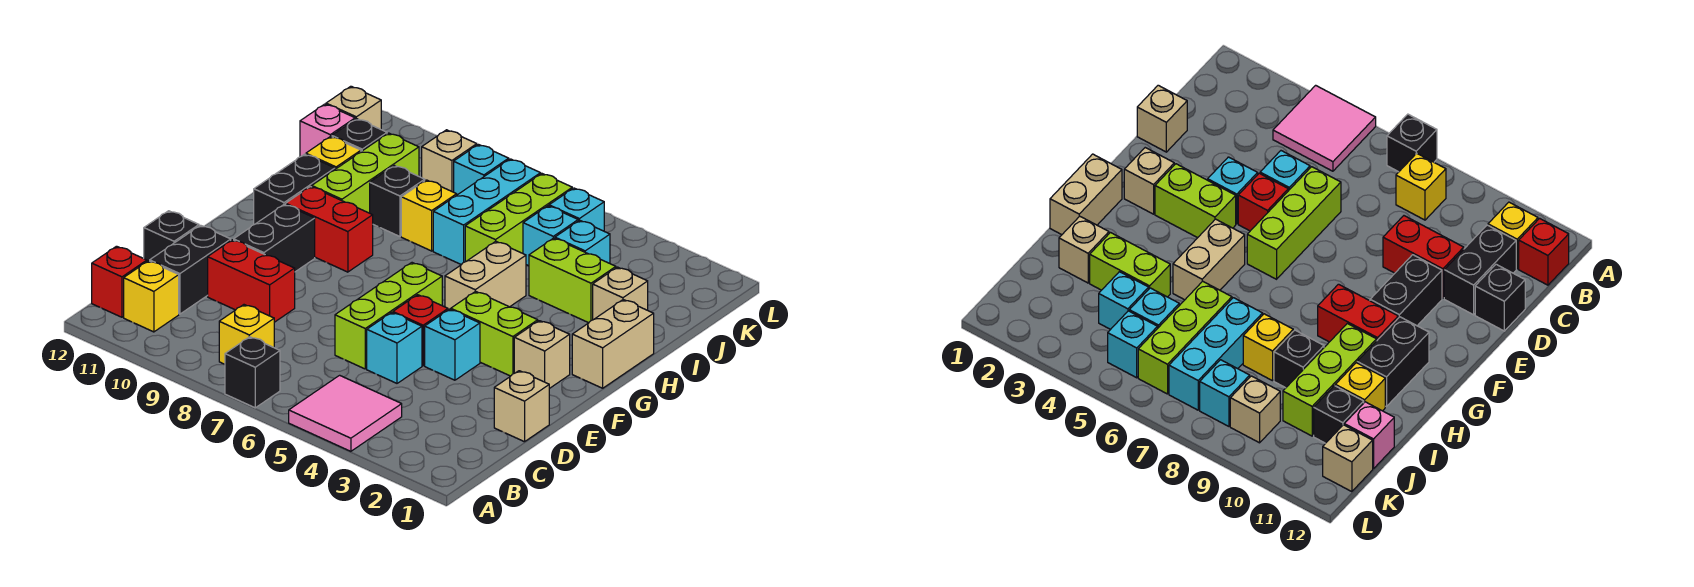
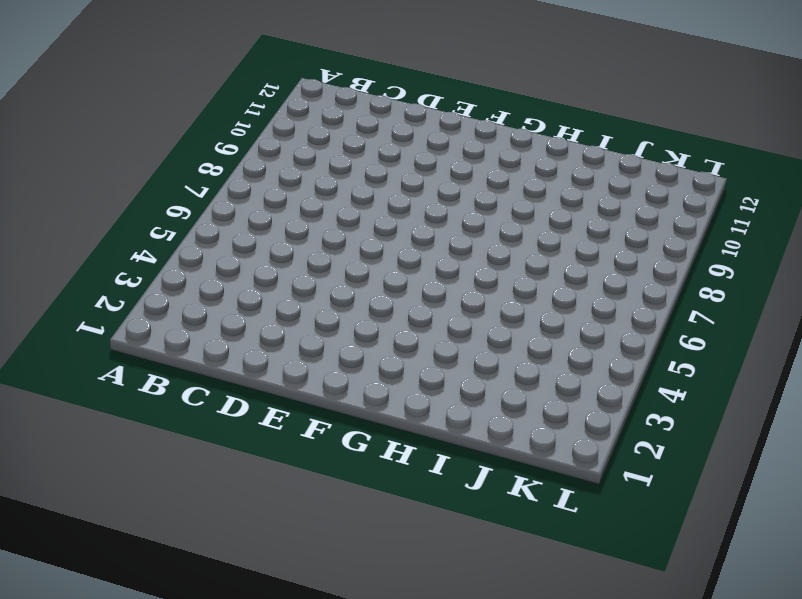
none -> pink tile A4:B5 level 1
none -> black brick A7 level 1
none -> yellow brick B8 level 1
none -> yellow brick B11 level 1

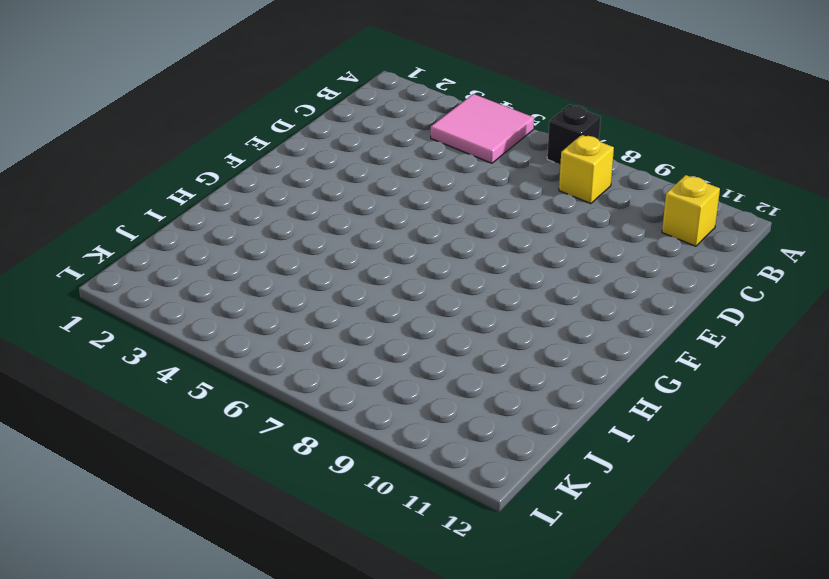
none -> red brick B12 level 1
none -> black brick C11:D11 level 1
none -> tan brick D1 level 1
none -> cyan brick D5 level 1

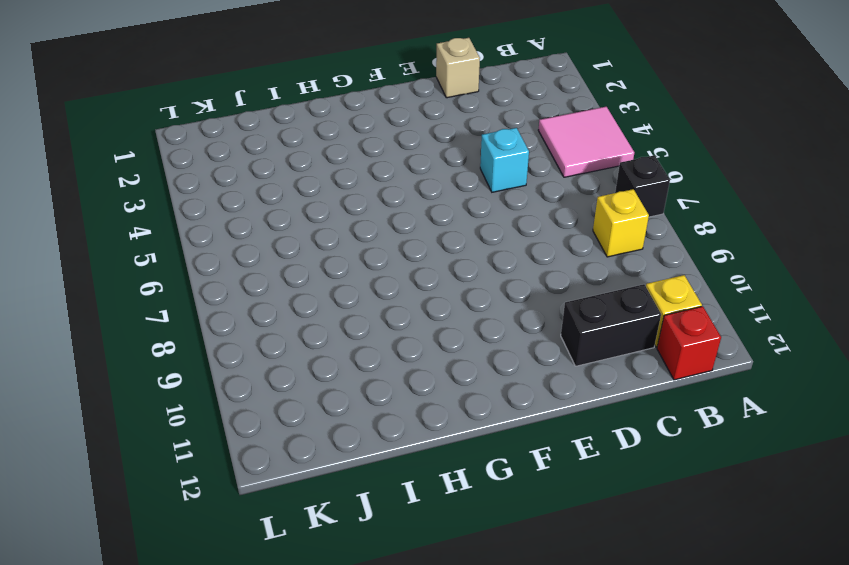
none -> lime brick D6:F6 level 1
none -> red brick D9:D10 level 1
none -> black brick D12 level 1
none -> cyan brick E4 level 1

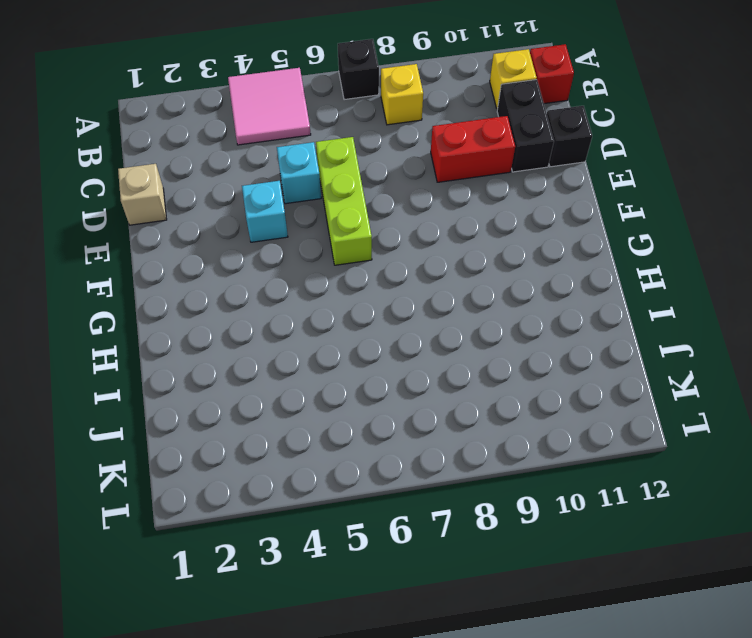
none -> red brick E5 level 1
none -> black brick E10:F10 level 1
none -> tan brick F2 level 1
none -> lime brick F3:F4 level 1

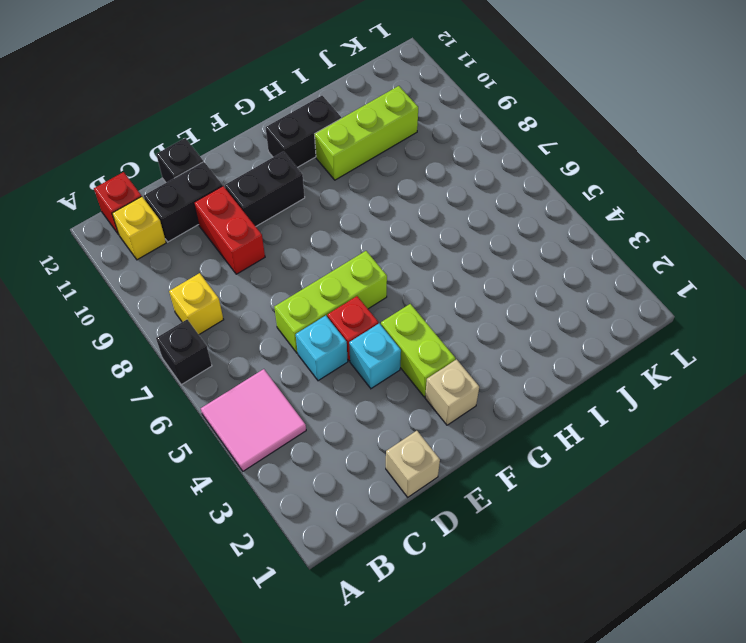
none -> tan brick G1:H1 level 1
none -> tan brick G5:H5 level 1
none -> red brick G9:G10 level 1
none -> tan brick I2 level 1

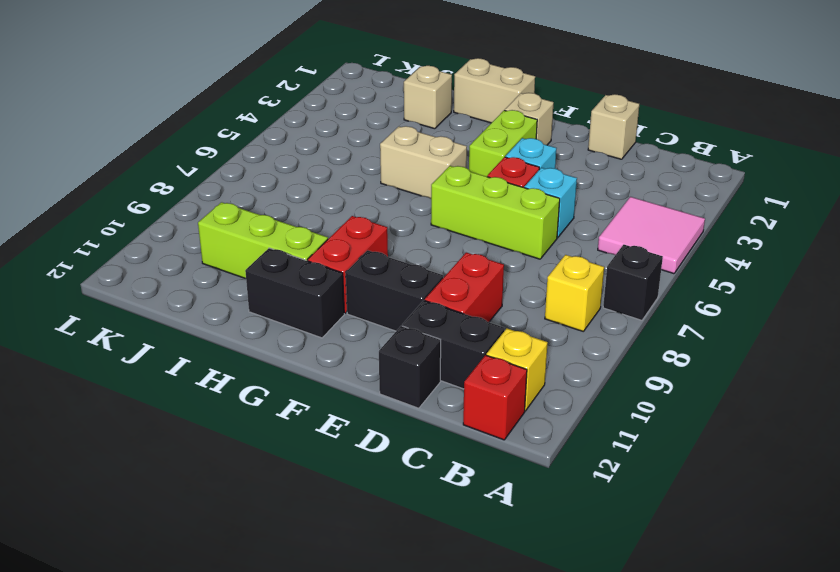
none -> lime brick I3:I4 level 1
none -> lime brick I6:K6 level 1
none -> cyan brick I7:K7 level 1
none -> yellow brick I8 level 1

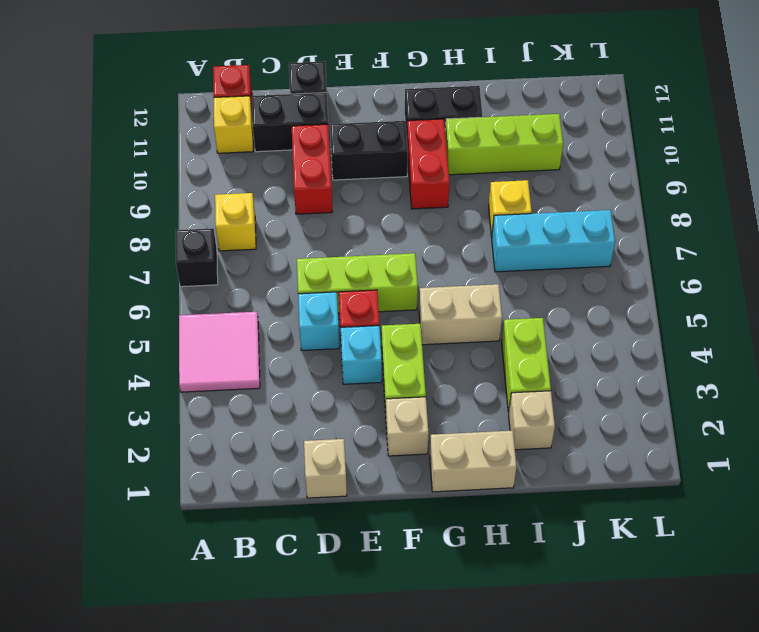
none -> lime brick I6:K6 level 1
none -> black brick I9 level 1
none -> yellow brick I11 level 1
none -> cyan brick J4 level 1

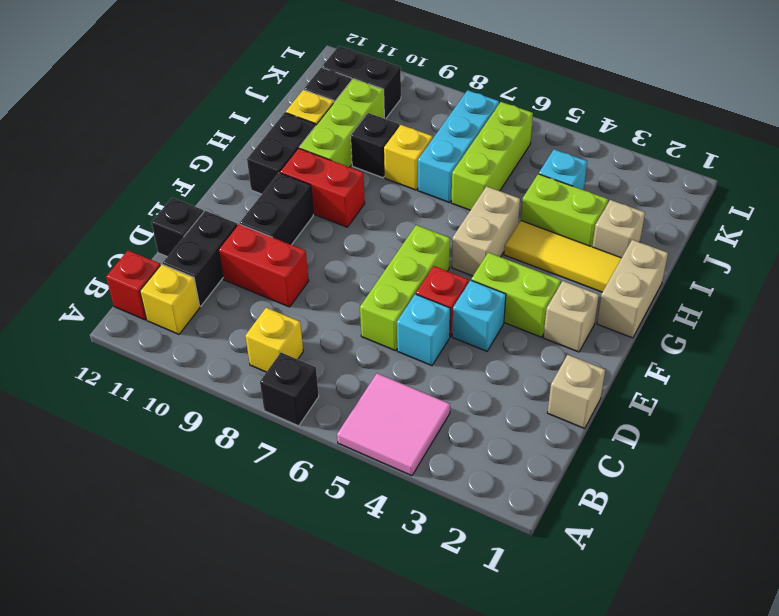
yellow tile H2:H4 level 1 -> none
black brick K10:K11 level 1 -> none
none -> cyan brick J5 level 1
none -> pink brick J12 level 1
none -> cyan brick K5 level 1
none -> cyan brick K8 level 1

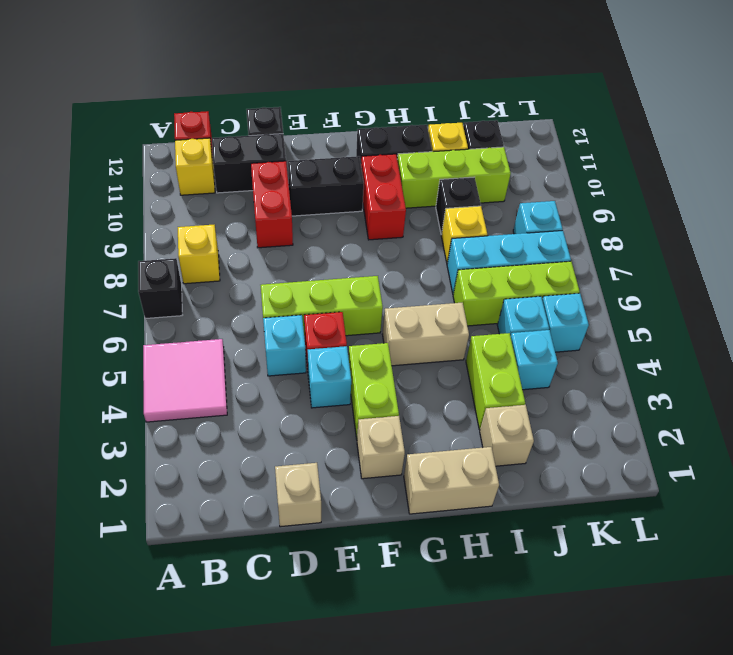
none -> pink brick J12 level 1
none -> tan brick K9 level 1
none -> tan brick K12 level 1

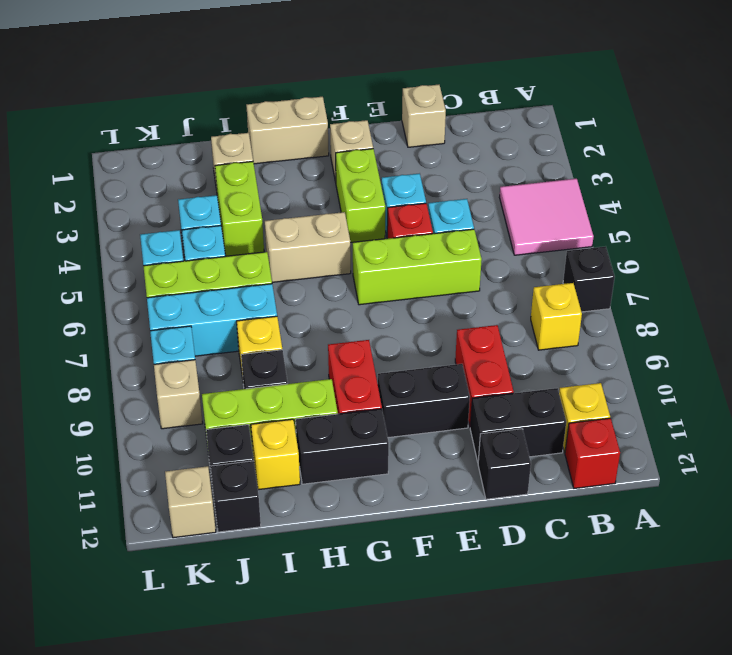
black brick J12 level 1 -> pink brick J12 level 1

